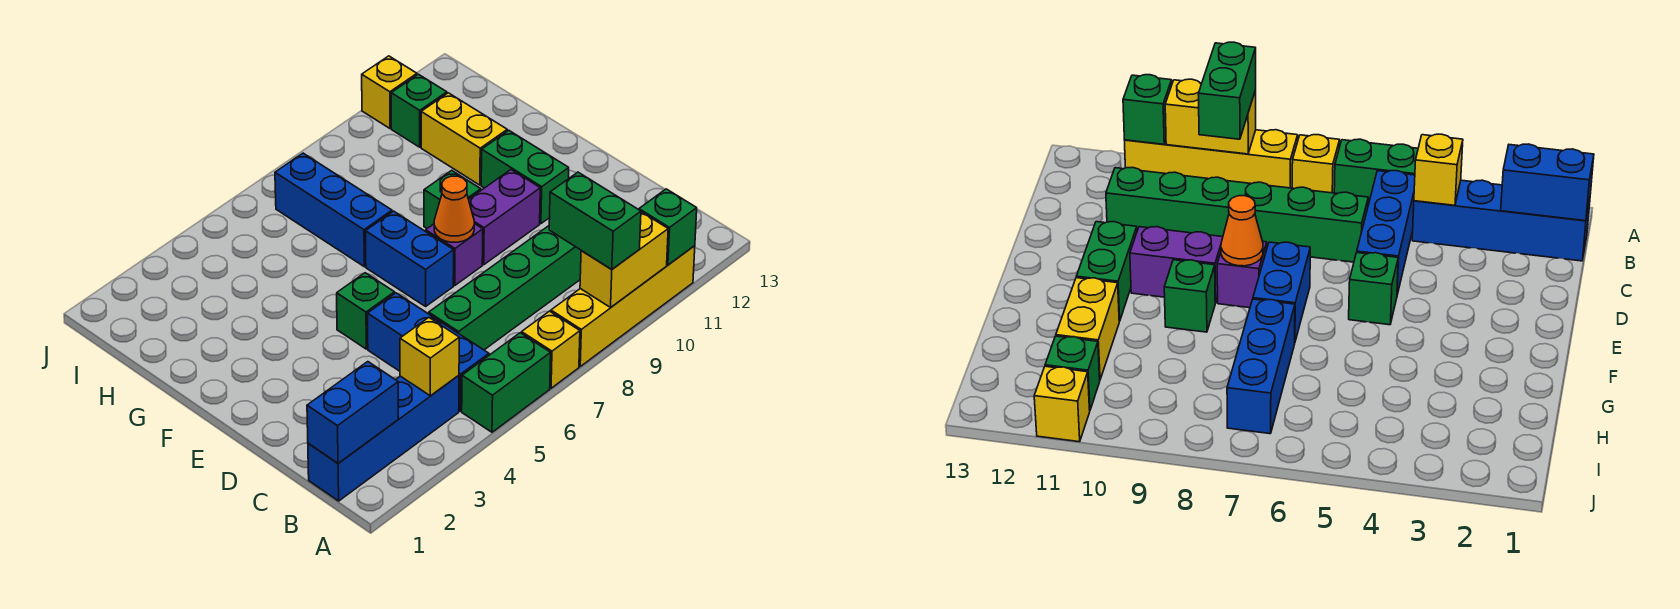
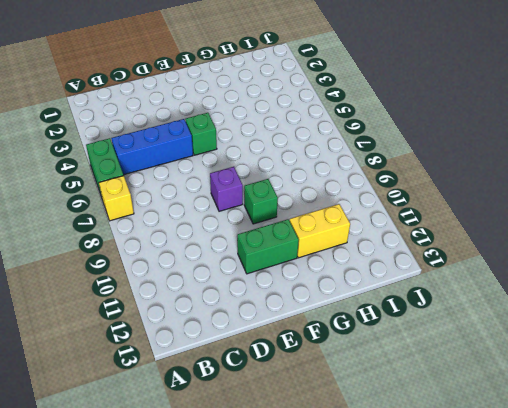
none -> yellow brick A8:A11 level 1
none -> blue brick B1:B4 level 1
none -> green brick C6:C11 level 1

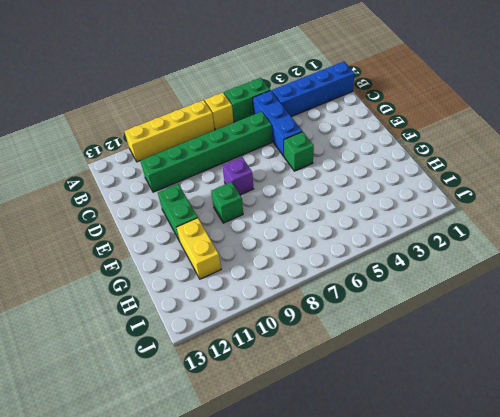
none -> blue brick E7:F7 level 1
none -> purple brick E9:E10 level 1
none -> blue brick G7:I7 level 1

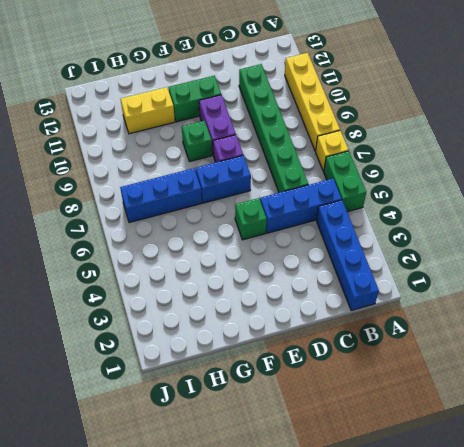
none -> green brick I11 level 1
none -> yellow brick J11 level 1
none -> yellow brick A9:A10 level 2

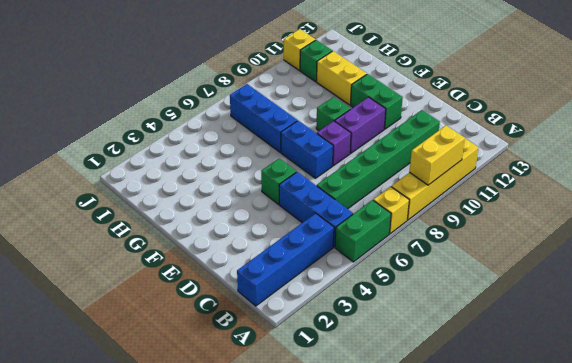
none -> green brick A11 level 2
none -> blue brick B1:B2 level 2
none -> yellow brick B4 level 2

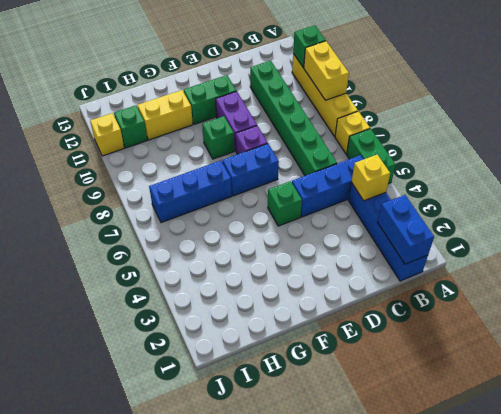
none -> orange cone E8 level 2
none -> green brick A9:B9 level 3

